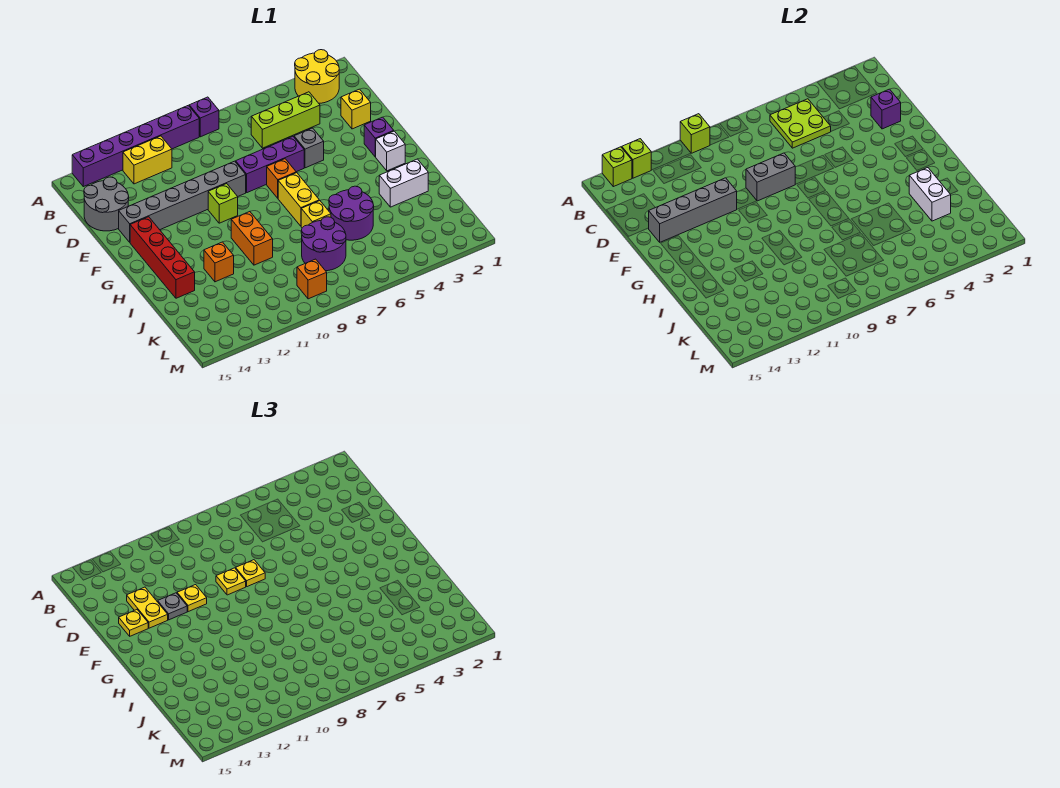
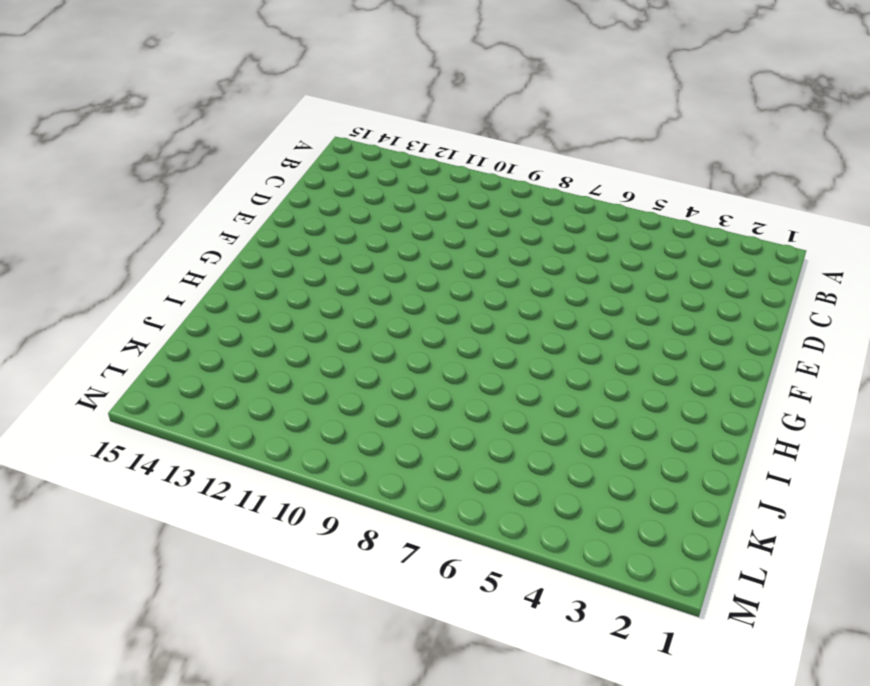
none -> yellow round brick A2:B3 level 1
none -> purple brick A8 level 1
none -> purple brick A9:A14 level 1
none -> yellow brick B11:B12 level 1

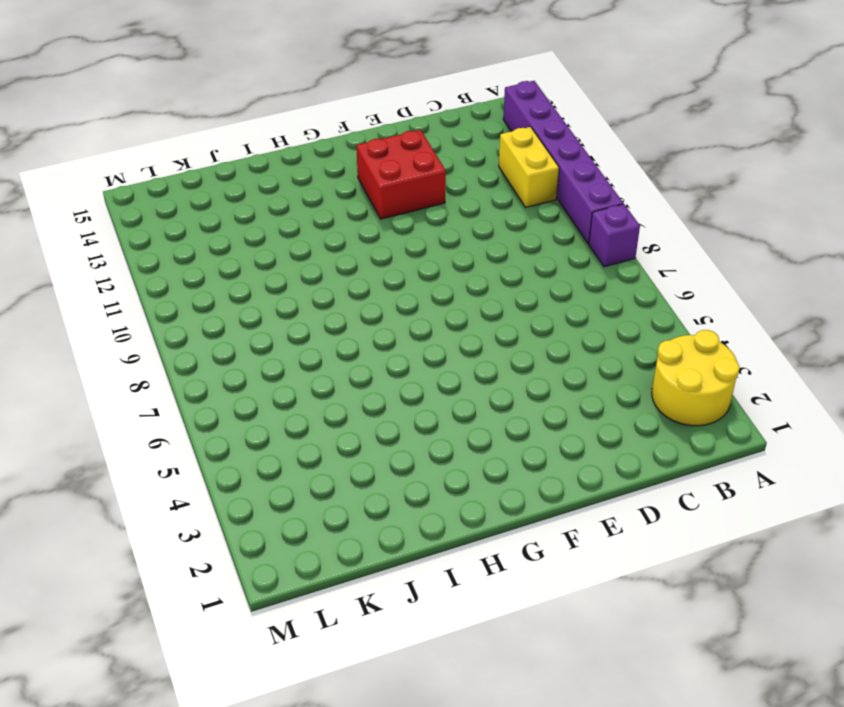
red brick E12:F13 level 1 -> grey brick E9:E14 level 1
none -> lime brick C4:C6 level 1
none -> grey round brick C14:D15 level 1
none -> yellow brick D2 level 1
none -> grey brick E5 level 1

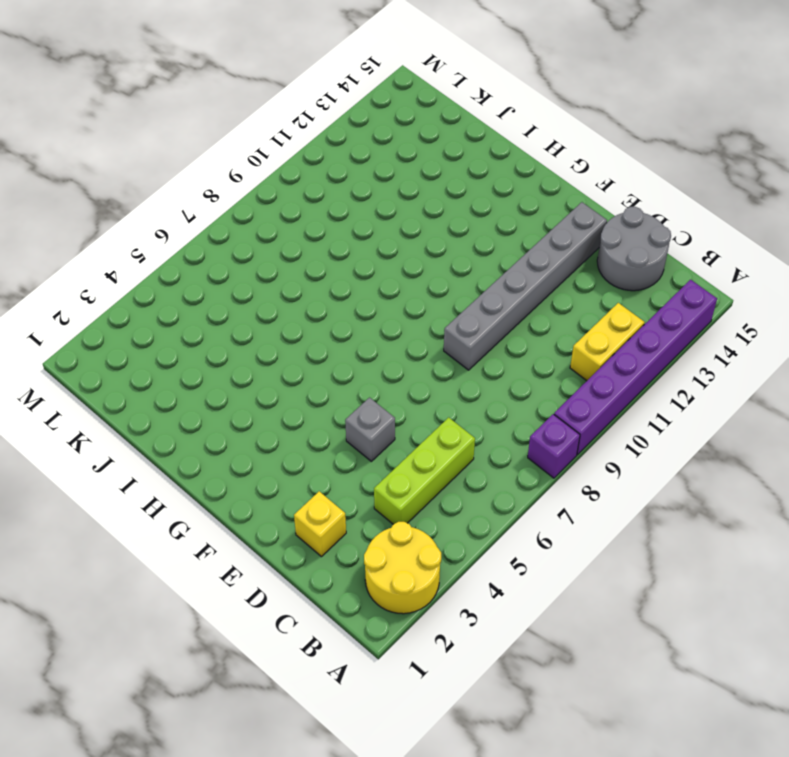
none -> purple brick E6:E8 level 1
none -> purple brick F2 level 1
none -> orange brick F7 level 1
none -> lime brick F10 level 1

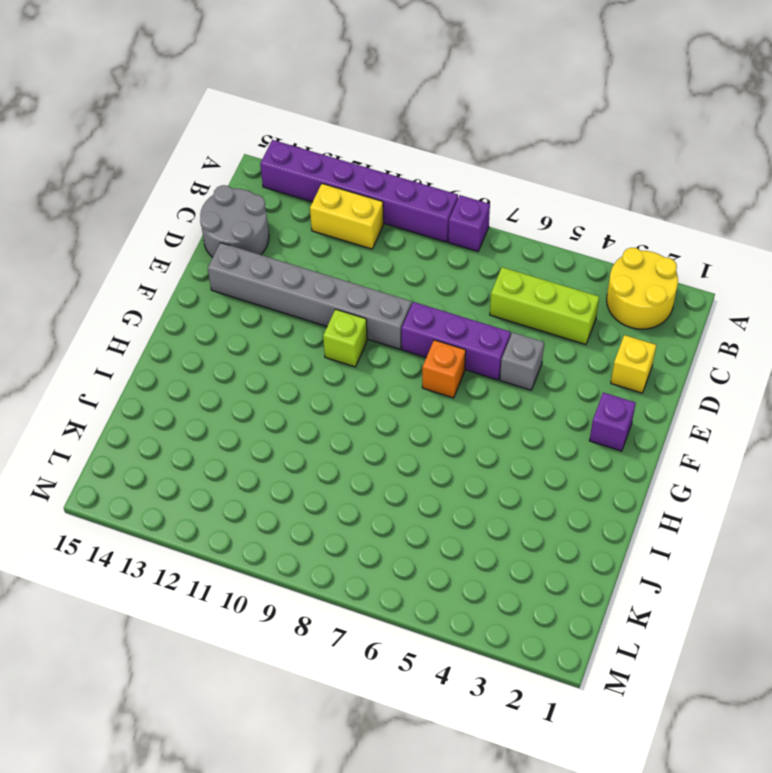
none -> red brick F14:I14 level 1
none -> white brick G2 level 1
none -> yellow brick G7:H7 level 1
none -> orange brick H10:I10 level 1

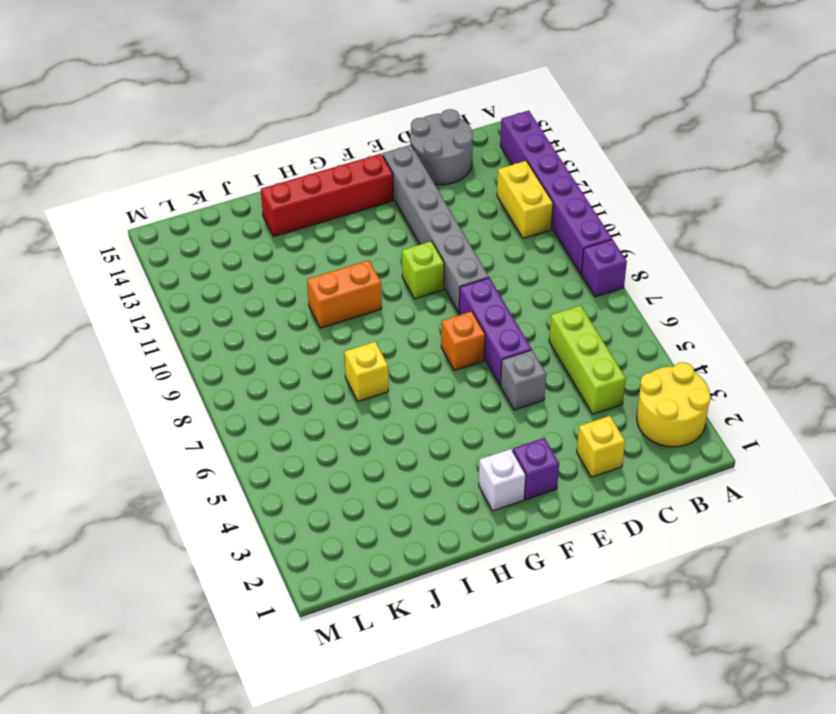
none -> yellow brick G7:H7 level 1
none -> white brick I2:I3 level 1
none -> purple round brick I5:J6 level 1
none -> orange brick I12 level 1

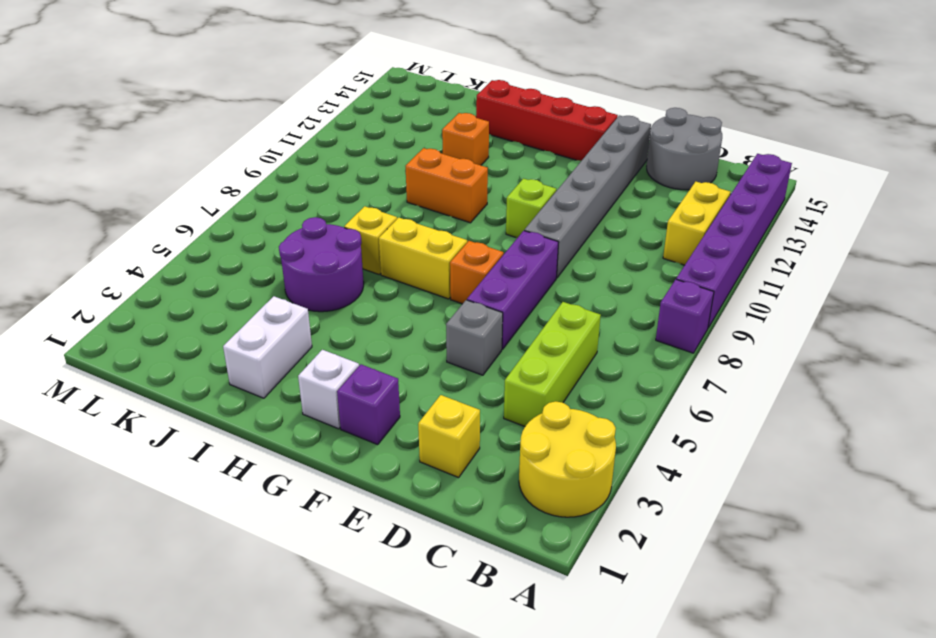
none -> purple round brick J7:K8 level 1
none -> orange brick L9 level 1
none -> lime brick A10 level 2
none -> lime brick A13 level 2

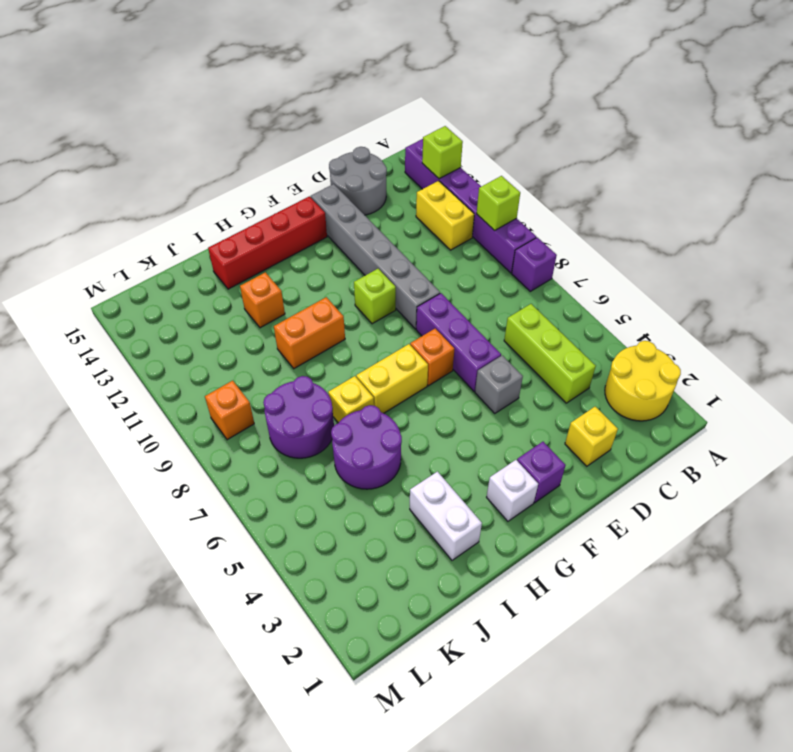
none -> lime brick A14 level 2
none -> lime plate B5:C6 level 2
none -> purple brick D2 level 2
none -> grey brick E8:E9 level 2

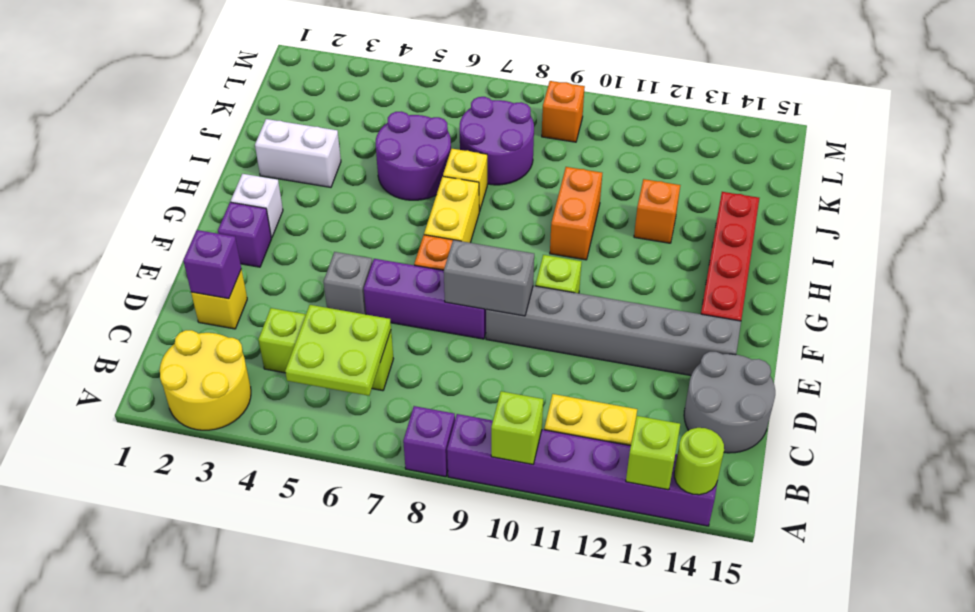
lime round brick A14 level 2 -> lime brick A14 level 2
none -> grey brick E11:E14 level 2
none -> white brick I3:J3 level 2
none -> yellow plate D13:E13 level 3
none -> yellow plate E8 level 3

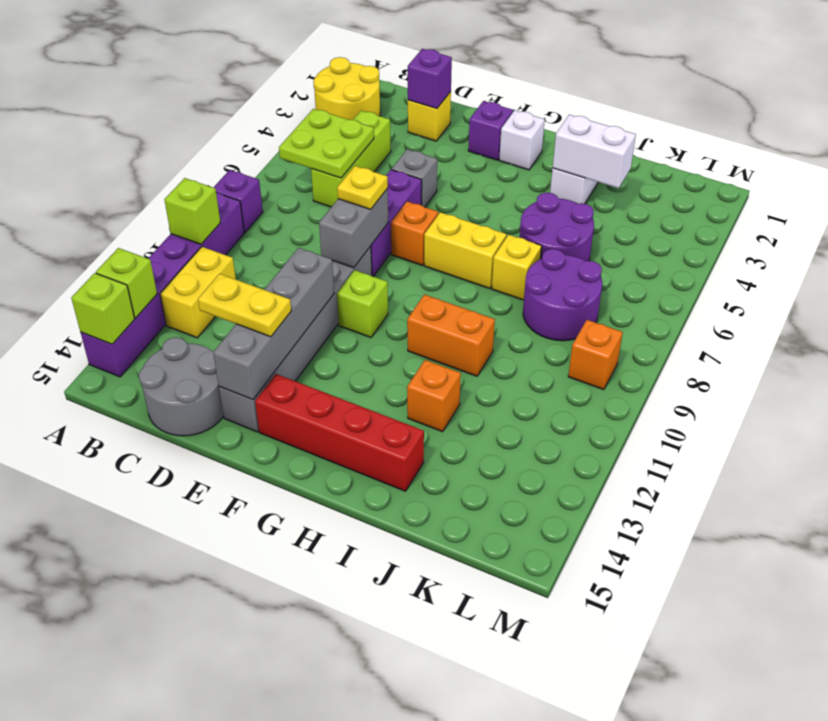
none -> yellow plate E9 level 3
none -> yellow plate E11 level 3
none -> grey plate E12 level 3
none -> yellow plate E14 level 3

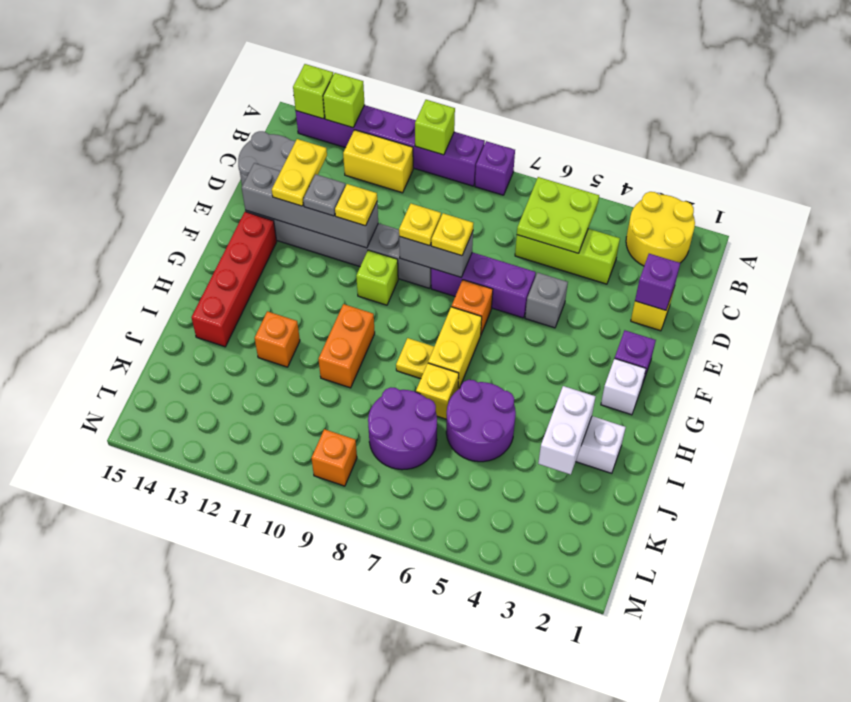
yellow plate H8 level 1 -> yellow plate E14 level 3

